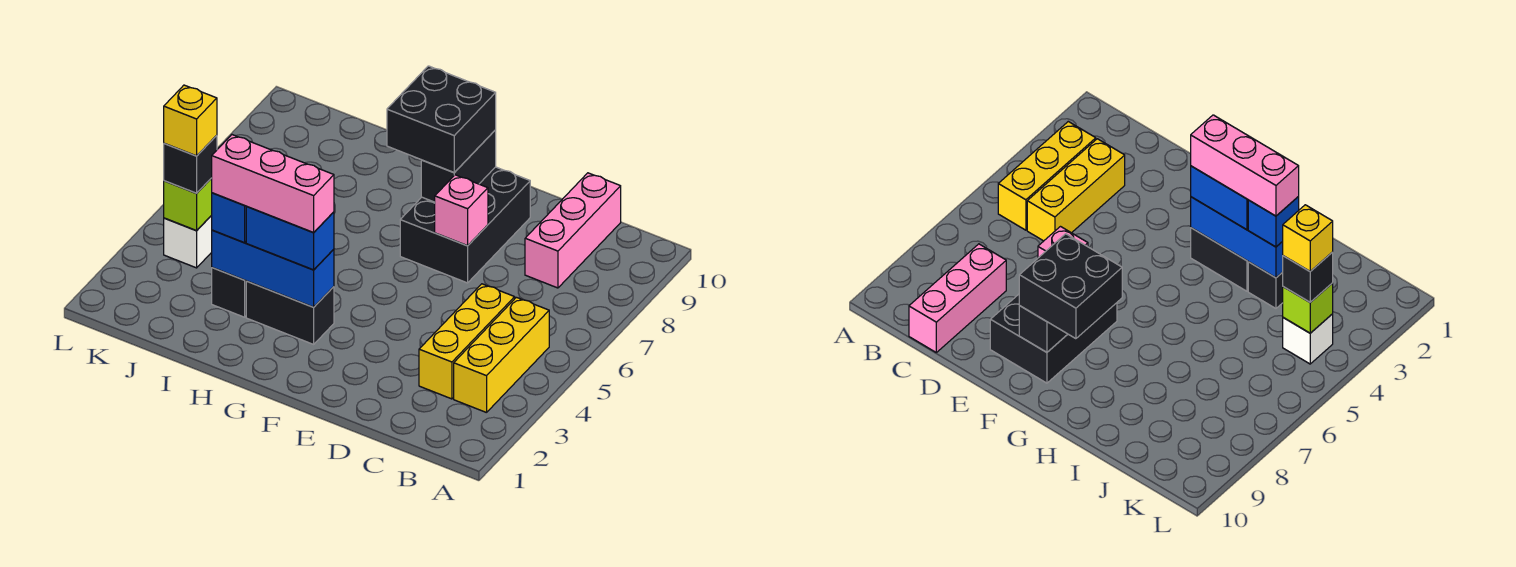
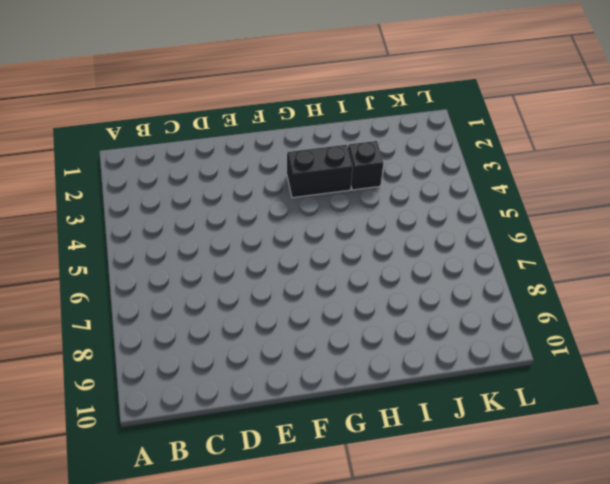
none -> yellow brick B3:B5 level 1
none -> yellow brick C3:C5 level 1
none -> pink brick C8:C10 level 1

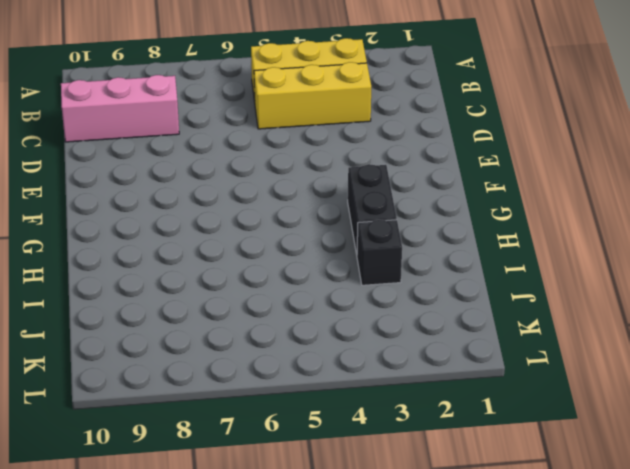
none -> black brick E7:F9 level 1
none -> white brick K4 level 1
none -> pink brick E7 level 2

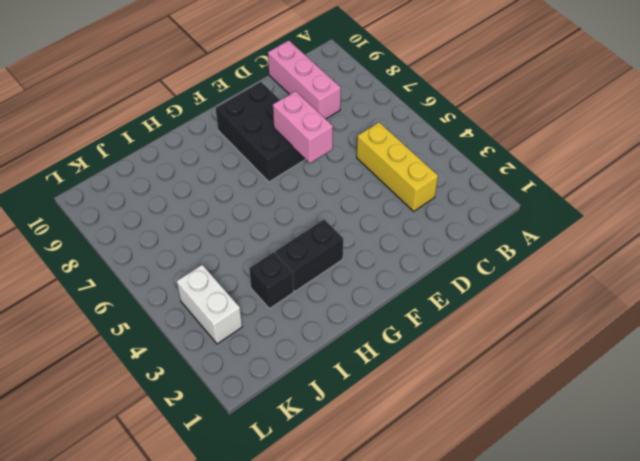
pink brick E6:E7 level 2 -> pink brick E7 level 2
white brick K3:K4 level 1 -> white brick K4 level 1
none -> yellow brick B3:B5 level 1
none -> black brick F8:F9 level 2
none -> blue brick G3:I3 level 2

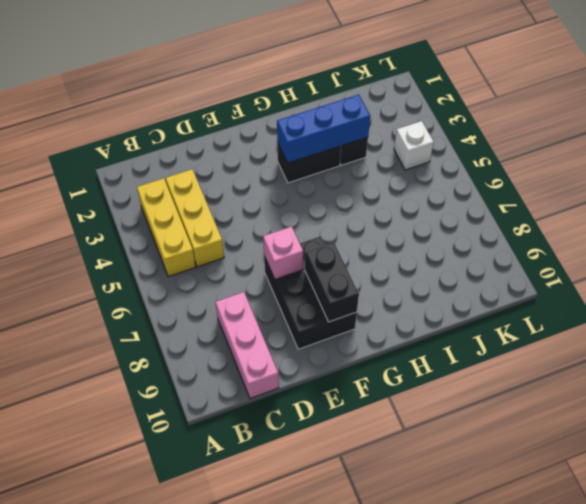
none -> lime brick K4 level 2
none -> black brick F8:G9 level 3
none -> blue brick G3:H3 level 3

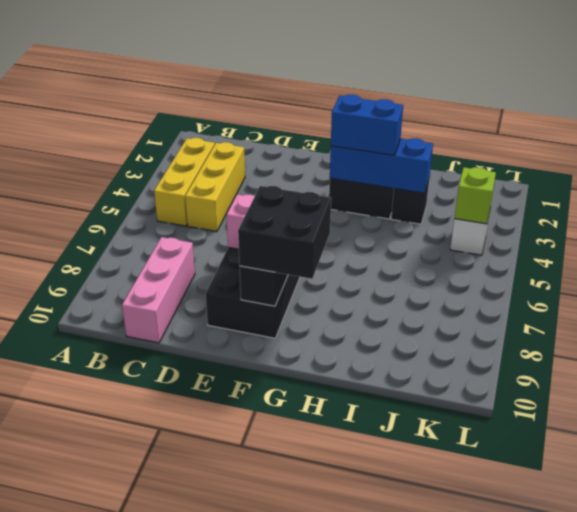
none -> blue brick I3 level 3
none -> black brick K4 level 3
none -> pink brick G3:I3 level 4

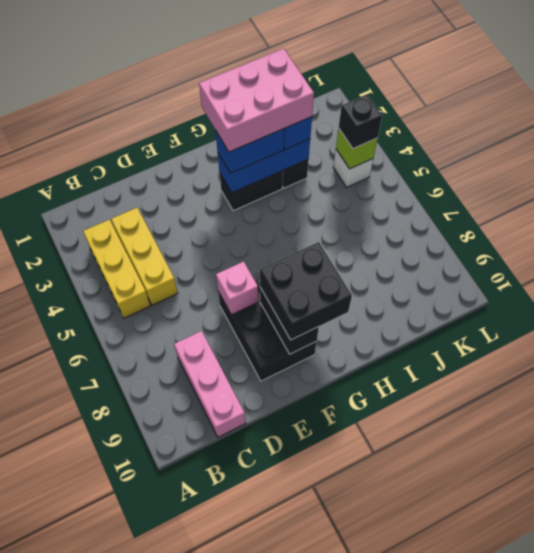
pink brick G2:I3 level 4 -> pink brick G3:I3 level 4
none -> yellow brick K4 level 4

